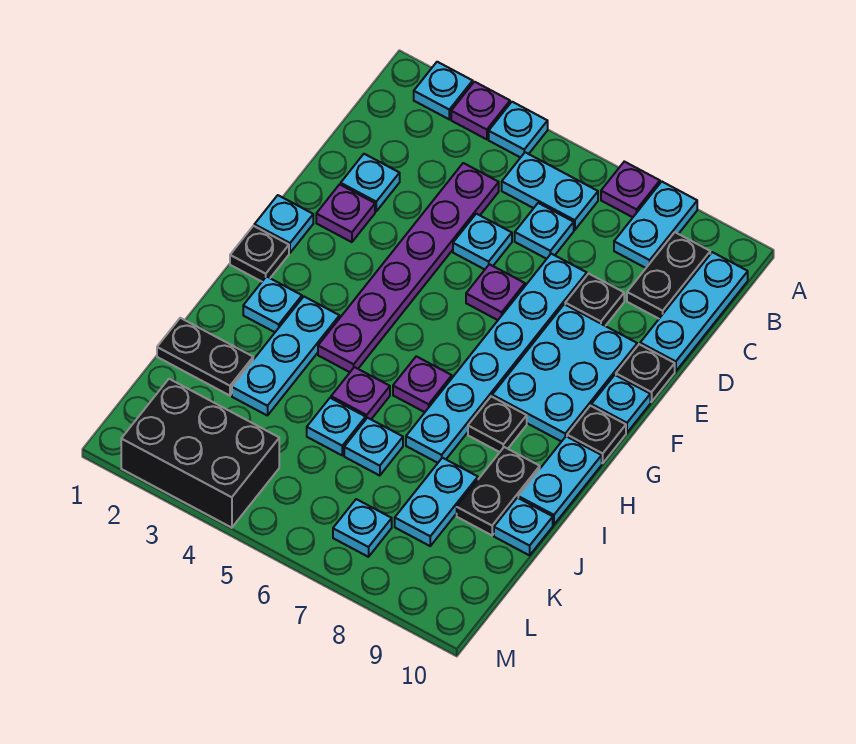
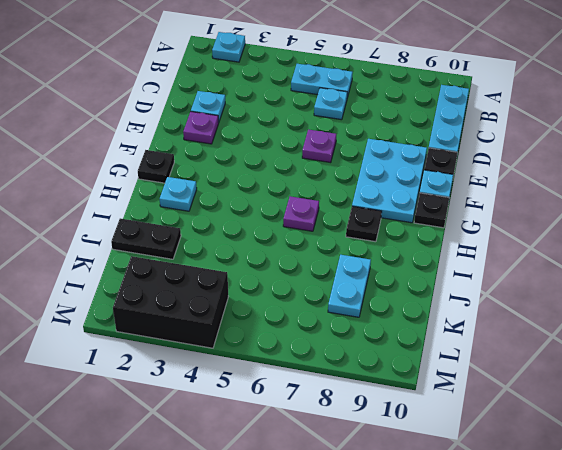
none -> purple plate A3 level 1
none -> cyan plate A4 level 1
none -> purple plate A7 level 1
none -> cyan plate A8:B8 level 1

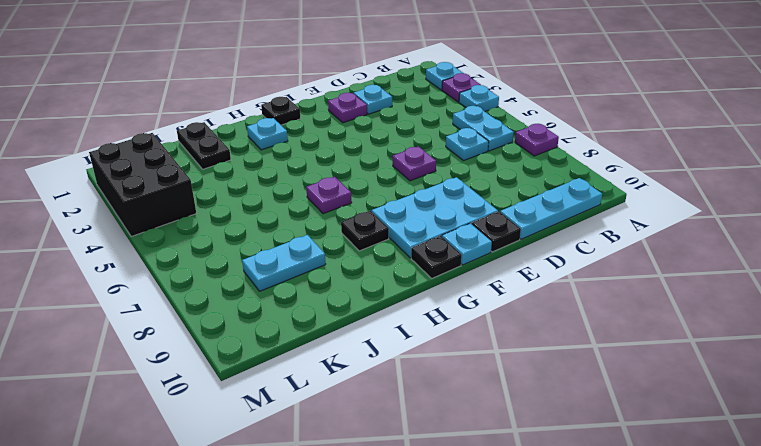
none -> cyan plate A8:B8 level 1
none -> black plate B9:C9 level 1
none -> purple plate C4:H4 level 1
none -> cyan plate D5 level 1

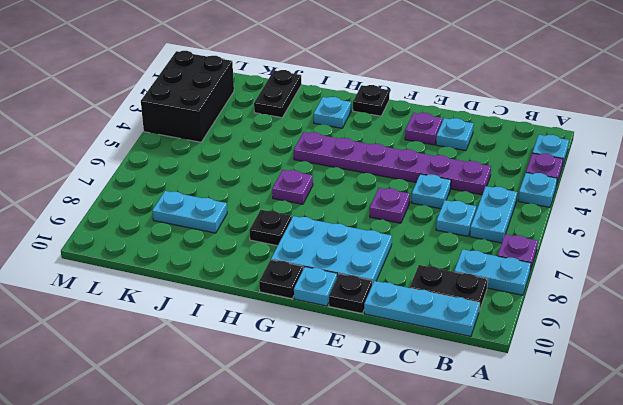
none -> cyan plate D7:I7 level 1
none -> black plate D8 level 1
none -> cyan plate F1 level 1
none -> cyan plate H3:J3 level 1

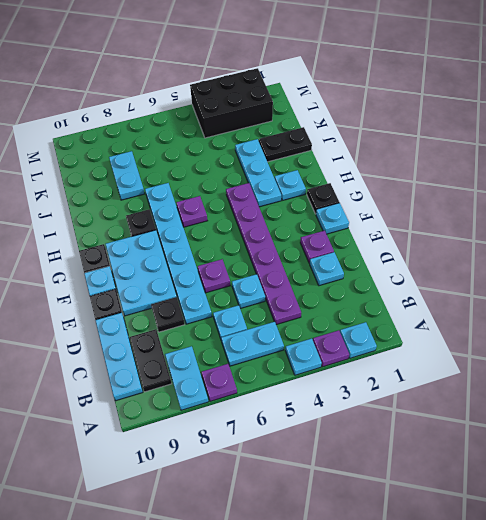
none -> cyan plate H10:I10 level 1
none -> purple plate I5 level 1
none -> black plate I9:J9 level 1
none -> cyan plate J5 level 1

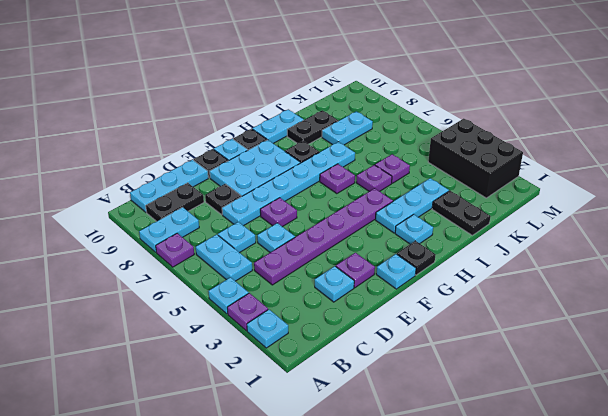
purple plate J5 level 1 -> cyan plate J5 level 1
none -> cyan plate J6 level 1
none -> cyan plate J10 level 1
none -> cyan plate L7 level 1

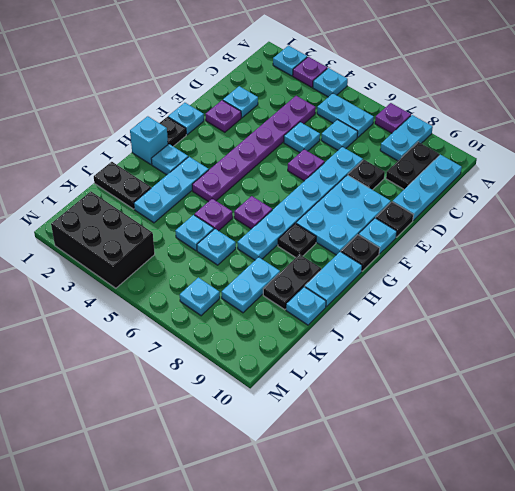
cyan brick H1 level 1 -> none

